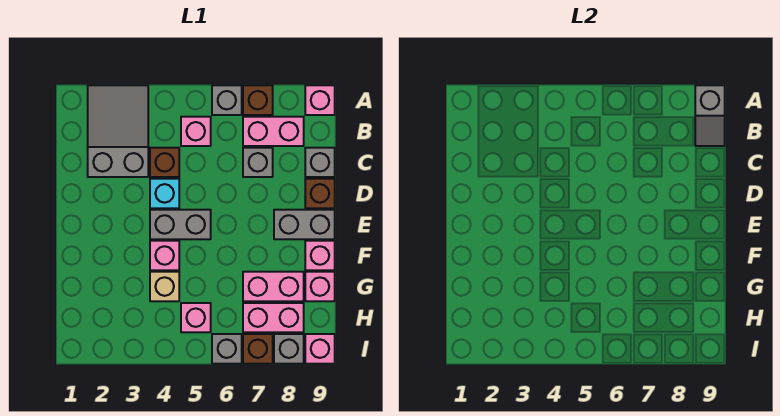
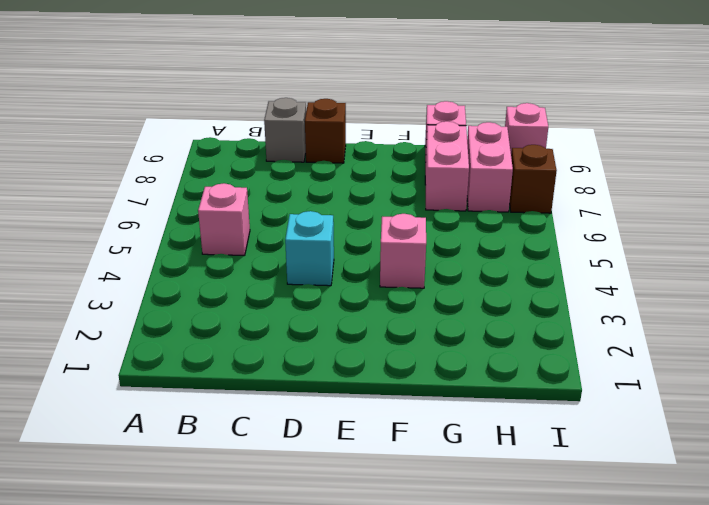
none -> grey slope A2:C3 level 1 top C
none -> grey brick A6 level 1
none -> brown brick A7 level 1

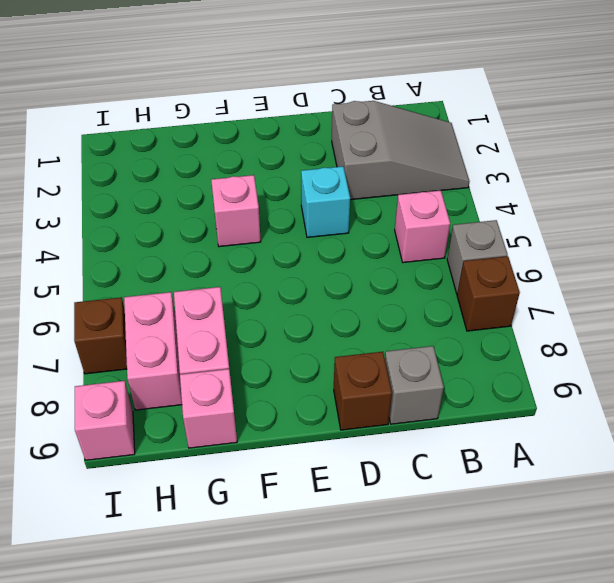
none -> pink brick A9 level 1
none -> pink brick B7:B8 level 1
none -> brown brick C4 level 1

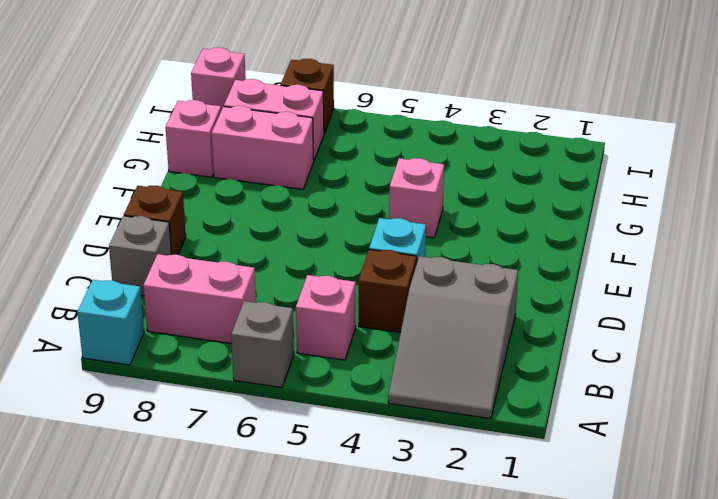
cyan brick A9 level 1 -> pink brick A9 level 1
none -> brown brick A7 level 1
none -> grey brick C7 level 1
none -> grey brick E4:E5 level 1

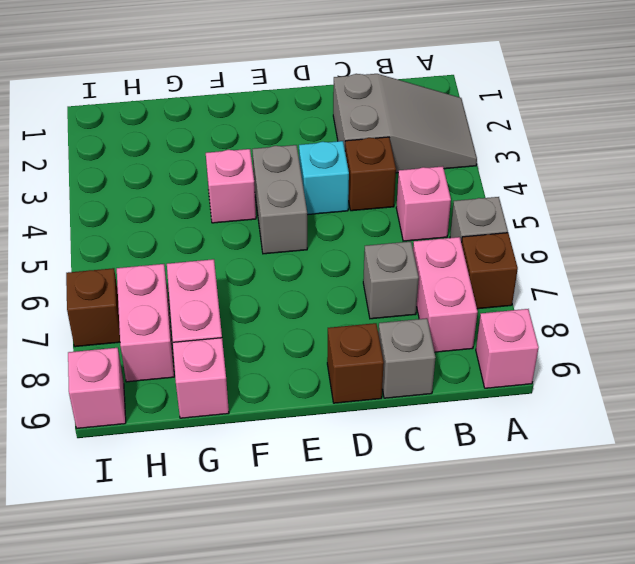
none -> grey brick E8:E9 level 1
none -> pink brick F9 level 1
none -> tan brick G4 level 1

